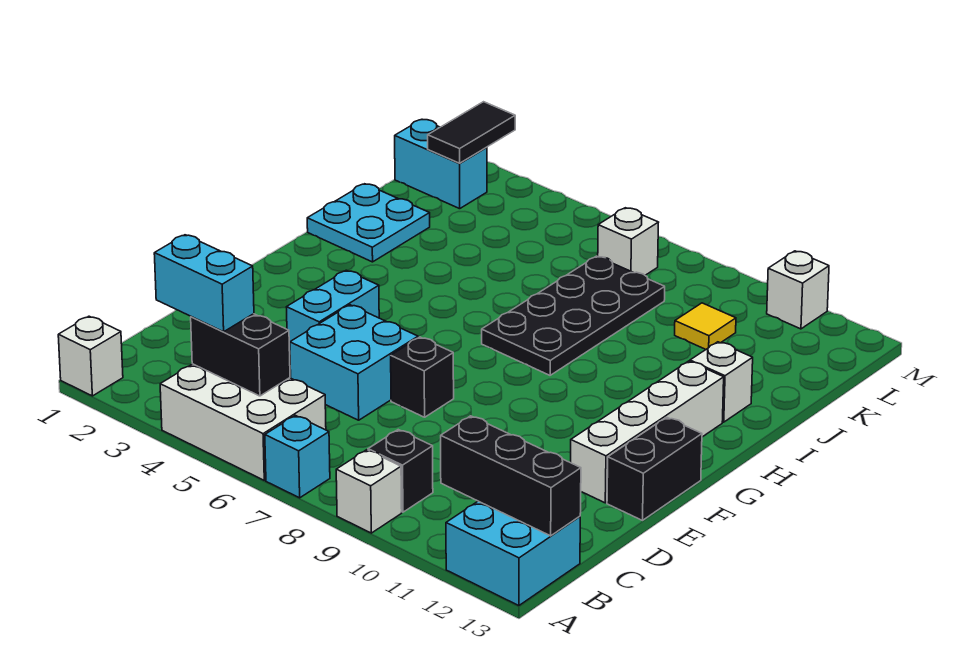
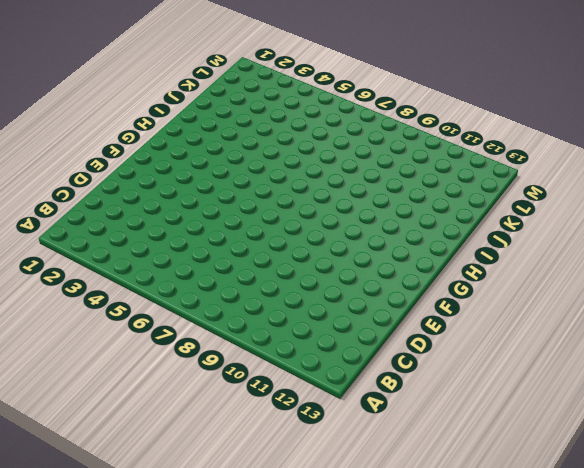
none -> white brick A1 level 1
none -> white brick A4:B6 level 1
none -> cyan brick A7 level 1

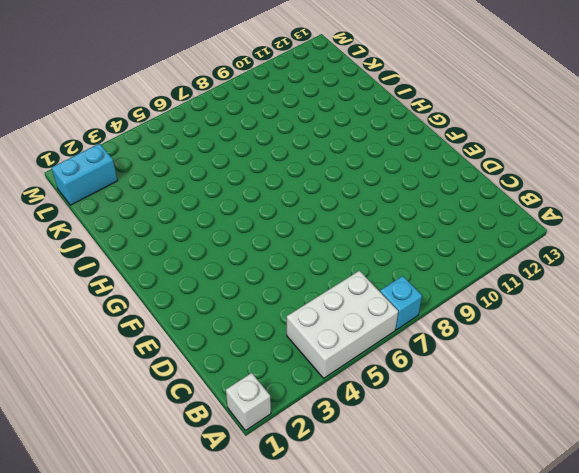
none -> white brick A9 level 1
none -> cyan brick A12:B13 level 1
none -> black brick B9 level 1

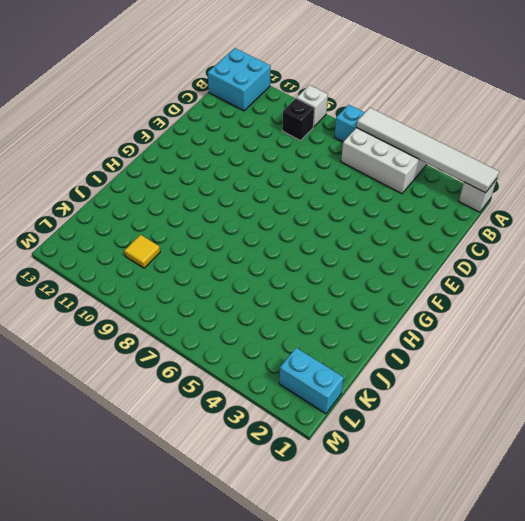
white tile A1:A6 level 2 -> none
none -> cyan brick D5:E6 level 1
none -> cyan brick E4:F4 level 1
none -> black brick E7 level 1

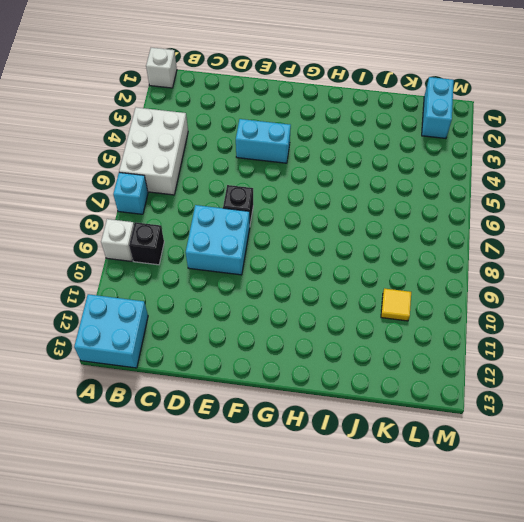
cyan brick D8:E9 level 1 -> cyan brick D5:E6 level 1
none -> white brick E12:H12 level 1
none -> black brick E13:F13 level 1
none -> black plate H7:K8 level 1

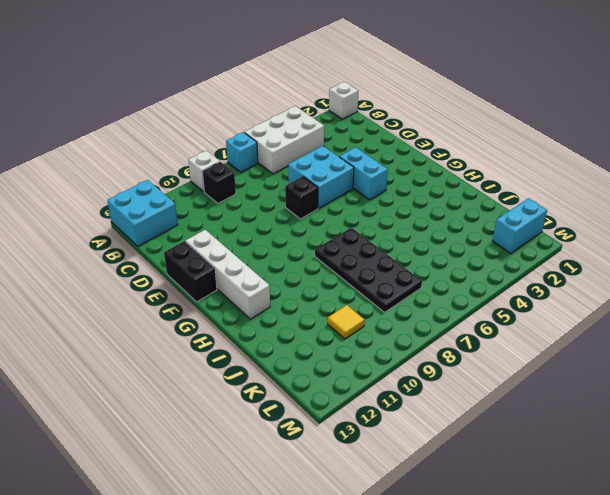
none -> cyan plate I1:J2 level 1
none -> white brick I12 level 1
none -> white brick L7 level 1

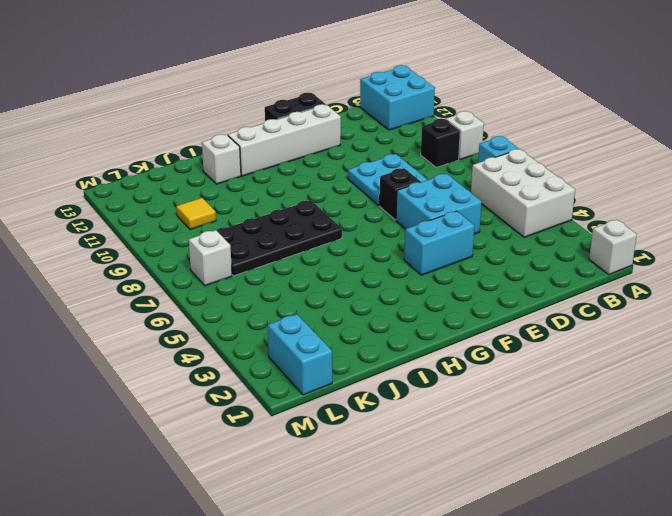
cyan plate D8:E9 level 1 -> cyan plate I1:J2 level 1
none -> white brick M11 level 1
none -> black brick B4:B5 level 2
none -> black brick B11:B13 level 2

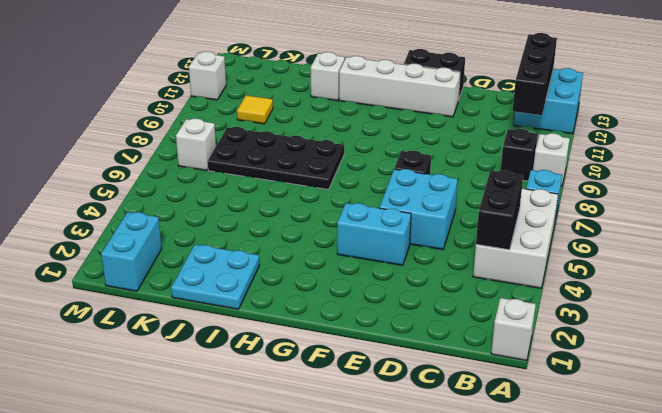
none -> black tile L2:M2 level 2
none -> cyan brick B3:B4 level 3

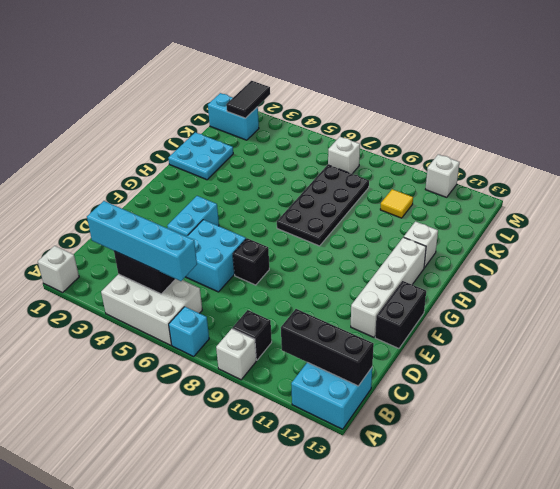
cyan brick B3:B6 level 3 -> cyan brick B3:B4 level 3

